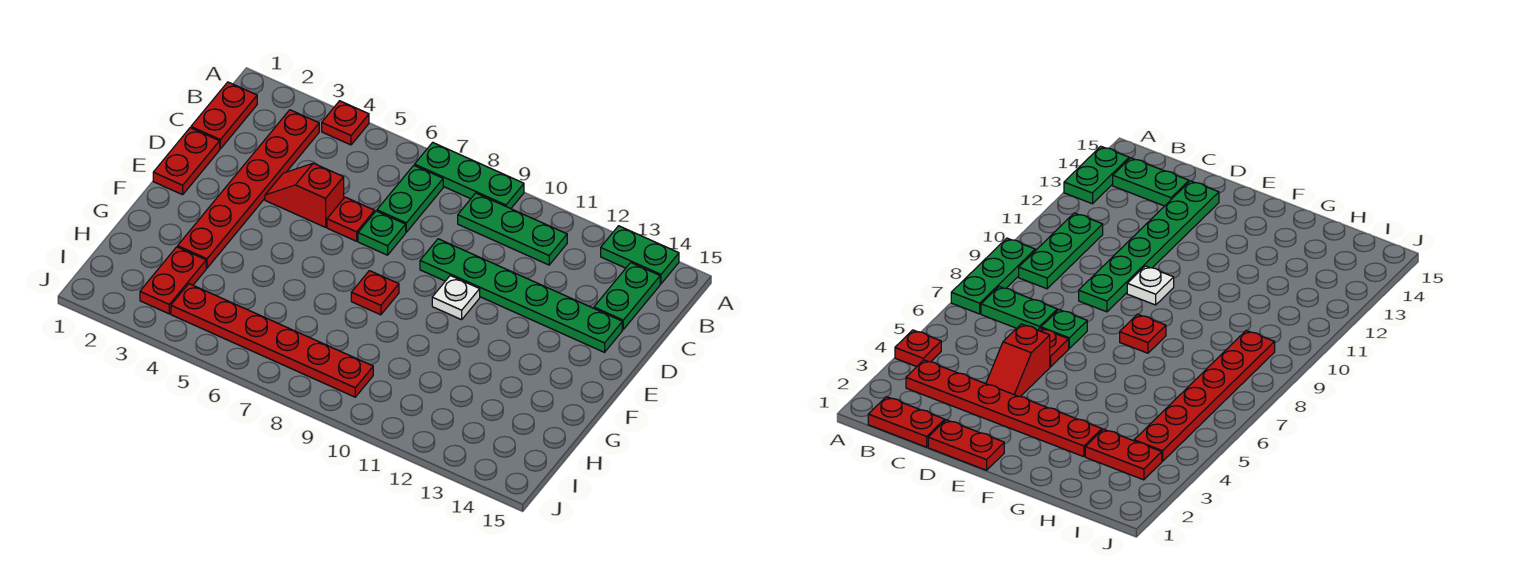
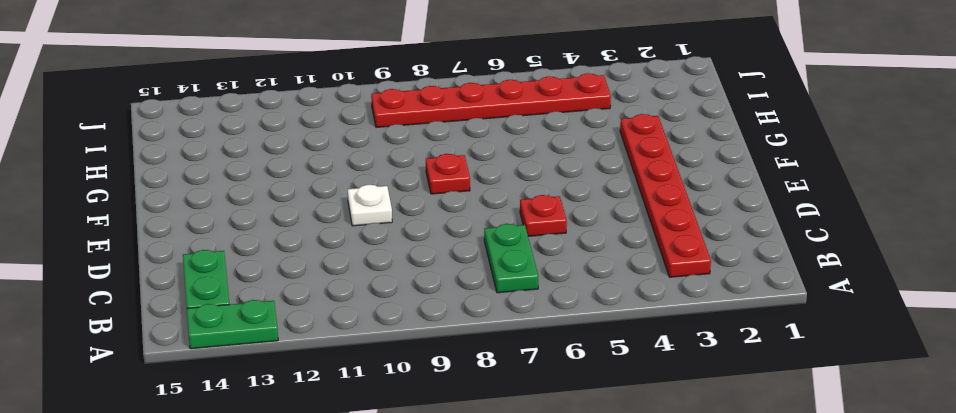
none -> red plate A4 level 1
none -> green plate A7:A9 level 1
none -> red plate B1:C1 level 1

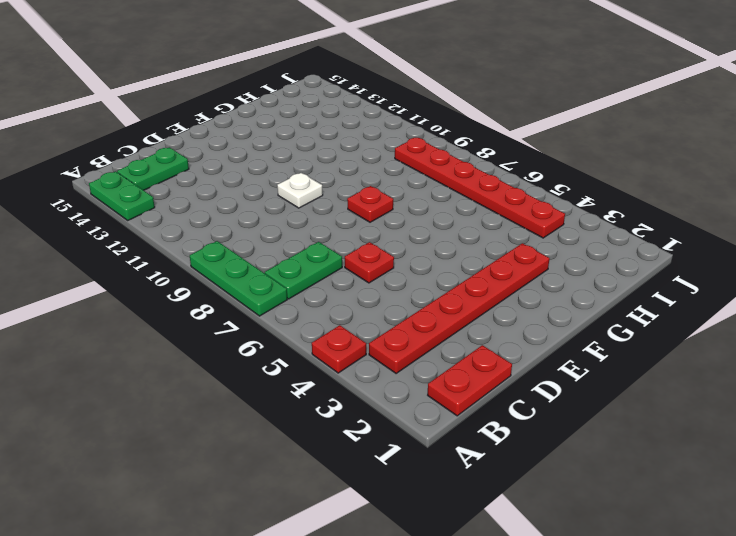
none -> green plate B9:B11 level 1
none -> red plate D1:E1 level 1
none -> red slope D4:D5 level 1 top 5

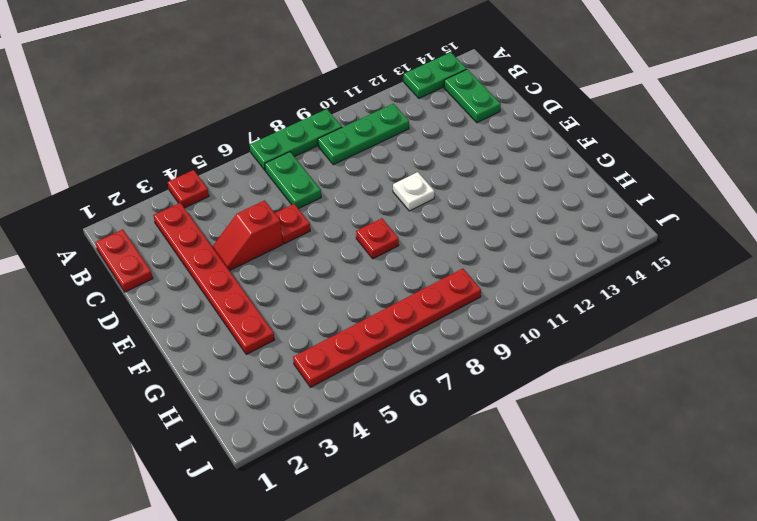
none -> red plate D1:E1 level 1
none -> green plate D7 level 1
none -> green plate D9:D14 level 1

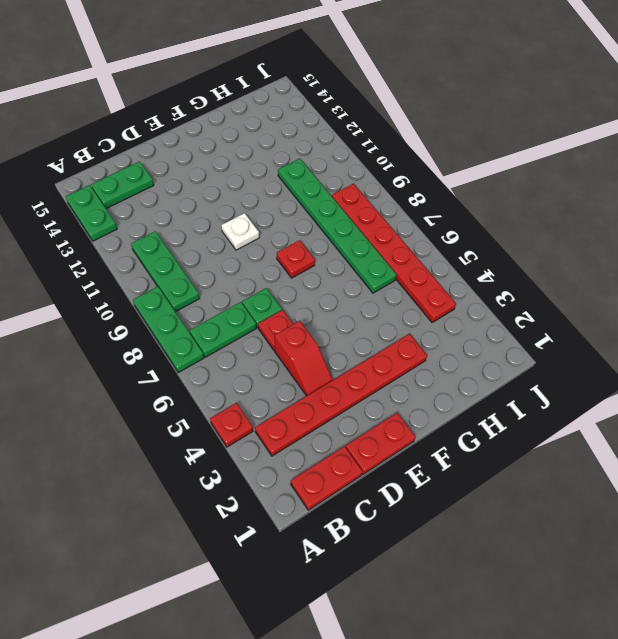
green plate H6:H11 level 1 -> green plate D9:D14 level 1
none -> red plate H3:I3 level 1

